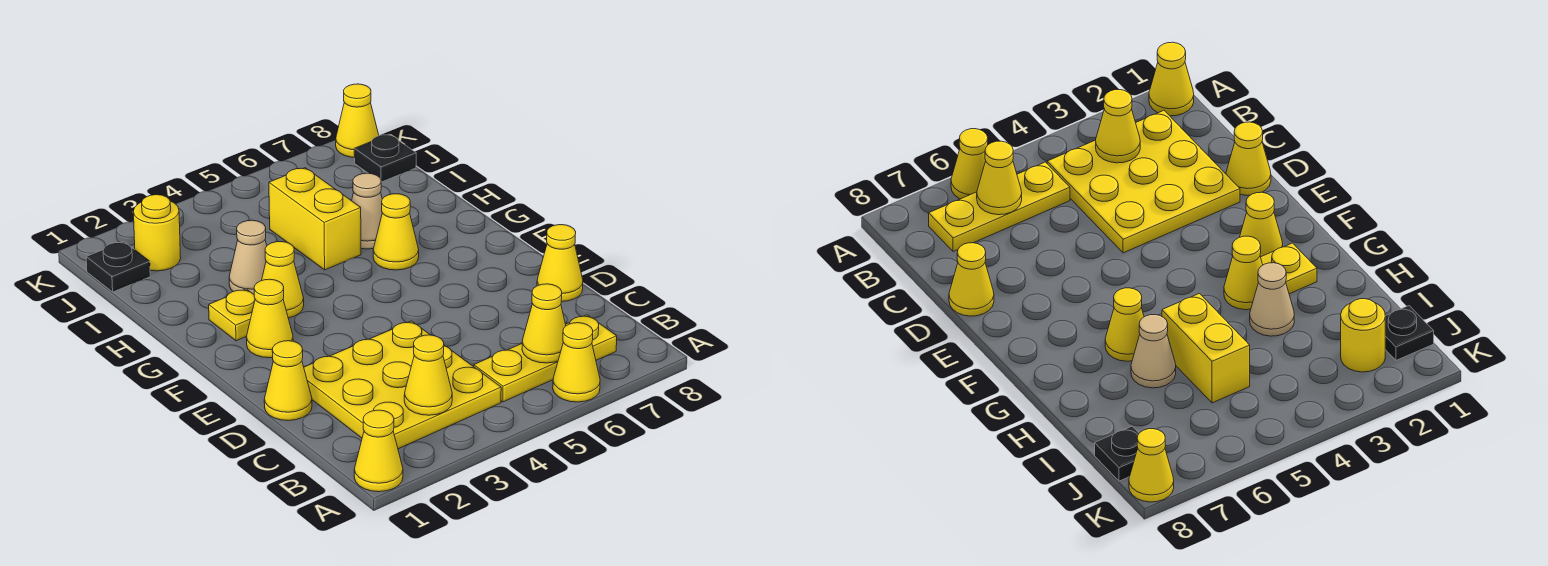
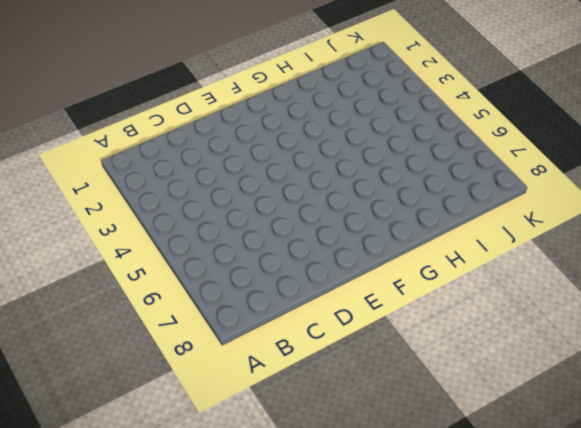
none -> yellow cone A1 level 1
none -> yellow cone A6 level 1
none -> yellow plate B2:D4 level 1

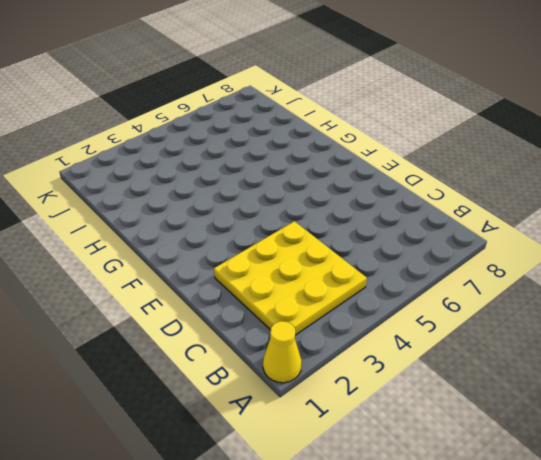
none -> yellow cone A6 level 1
none -> yellow plate B5:B7 level 1
none -> yellow cone D1 level 1

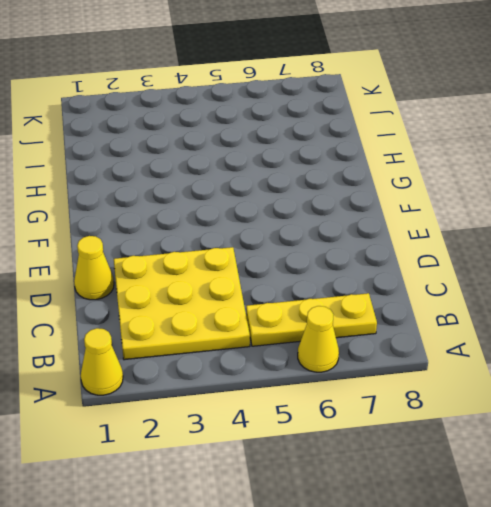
none -> yellow cone D8 level 1
none -> yellow cone F2 level 1
none -> yellow plate G2 level 1

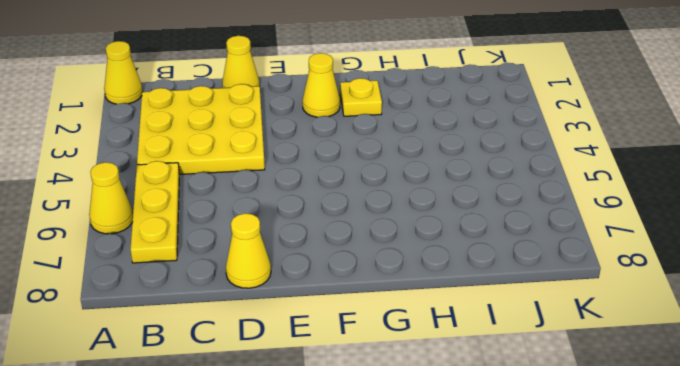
none -> yellow cone G3 level 1
none -> yellow cone G6 level 1
none -> tan cone H3 level 1

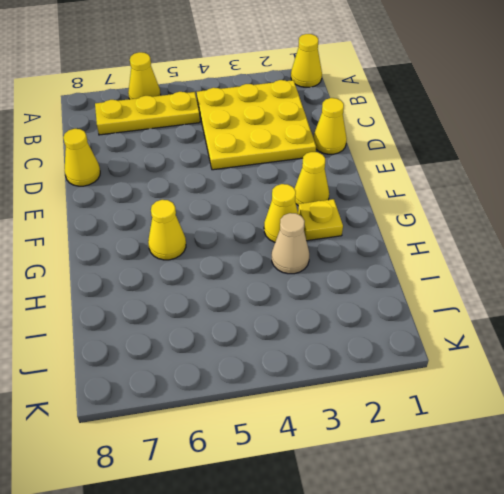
none -> yellow brick H5:I5 level 1
none -> tan cone H6 level 1
none -> black plate J1 level 1

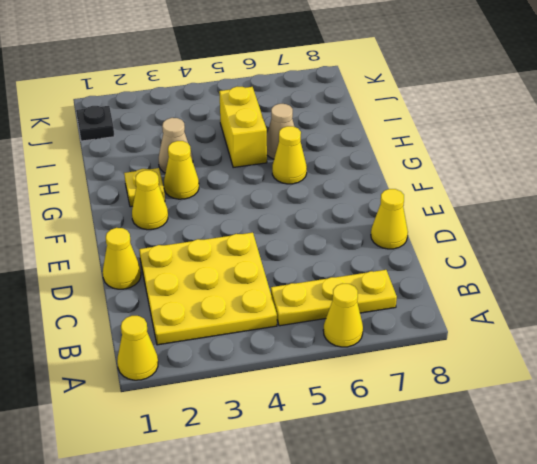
none -> yellow round brick J2 level 1
none -> black plate J8 level 1
none -> yellow cone K8 level 1

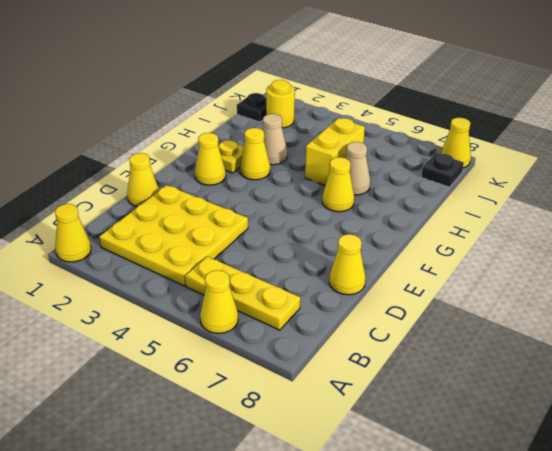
none -> yellow cone B3 level 2
none -> yellow cone B6 level 2

